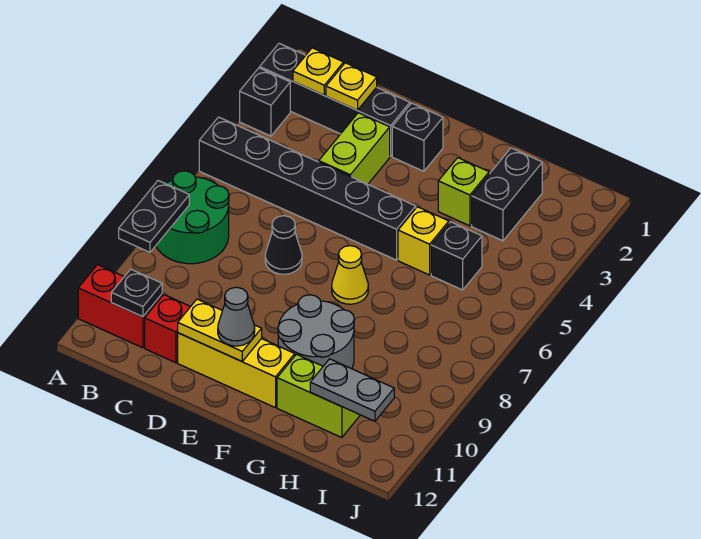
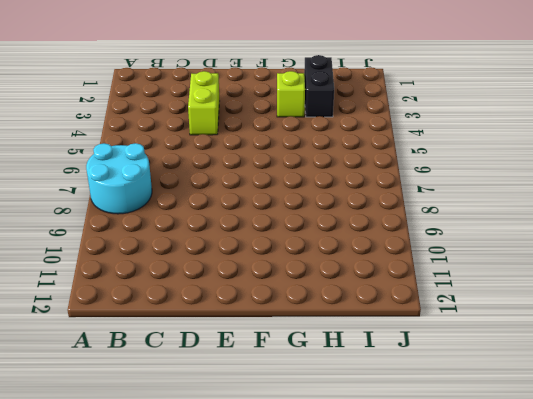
cyan round brick A7:B8 level 1 -> green round brick A7:B8 level 1
none -> black brick A2:D2 level 1
none -> black brick A3 level 1
none -> black brick A5:F5 level 1

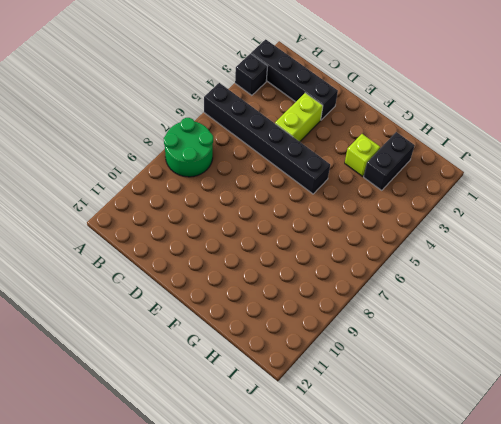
none -> red brick A11:B11 level 1
none -> red brick C11 level 1
none -> black cone D7 level 1

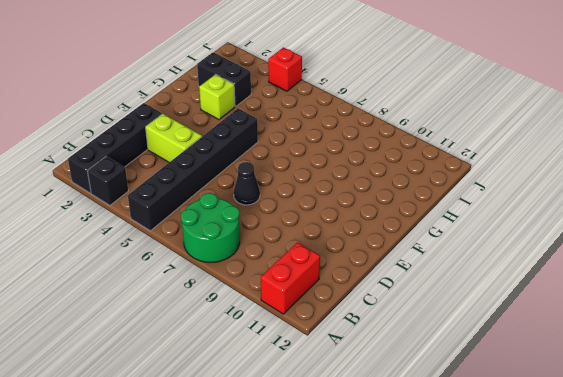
red brick J4 level 1 -> red brick C11 level 1
none -> yellow brick D11:F11 level 1
none -> black brick E2 level 1
none -> yellow cone F7 level 1

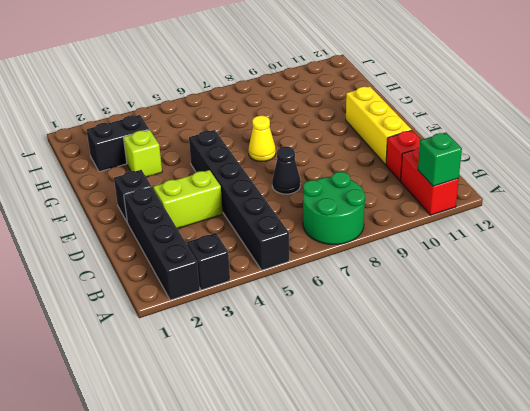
green brick A11 level 2 -> none
none -> grey round brick F9:G10 level 1
none -> yellow brick G5 level 1
none -> lime brick G11:H11 level 1

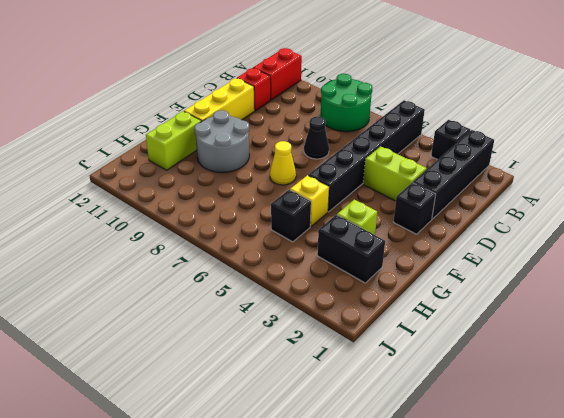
none -> black plate A8:A9 level 2
none -> yellow plate B2 level 2
none -> black plate B11 level 2

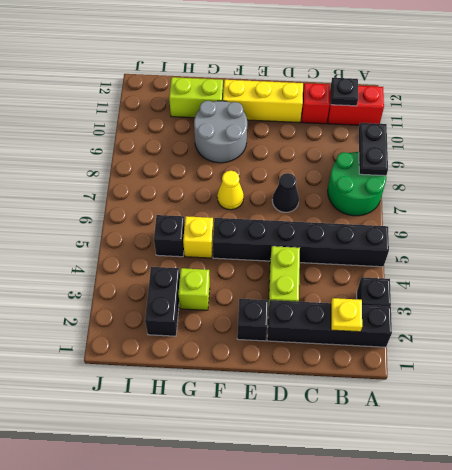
none -> yellow plate C2 level 2
none -> yellow plate D11:E11 level 2
none -> grey plate H11:I11 level 2

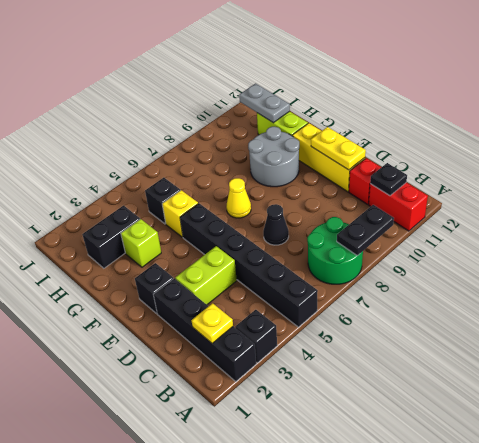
none -> yellow plate C2 level 2
none -> grey cone E11 level 3

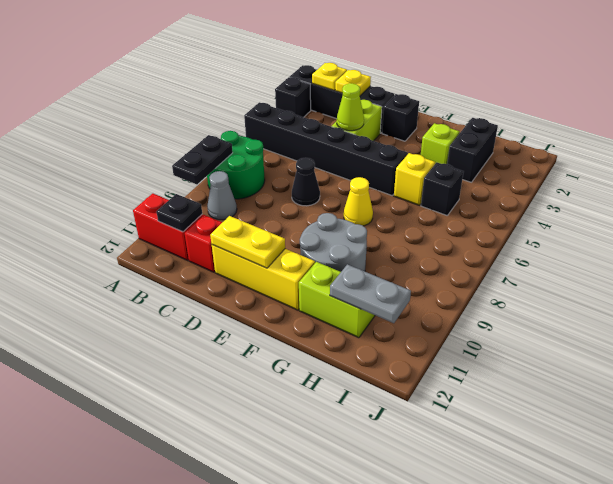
grey cone B9 level 1 -> grey cone E11 level 3
lime cone D4 level 2 -> none

